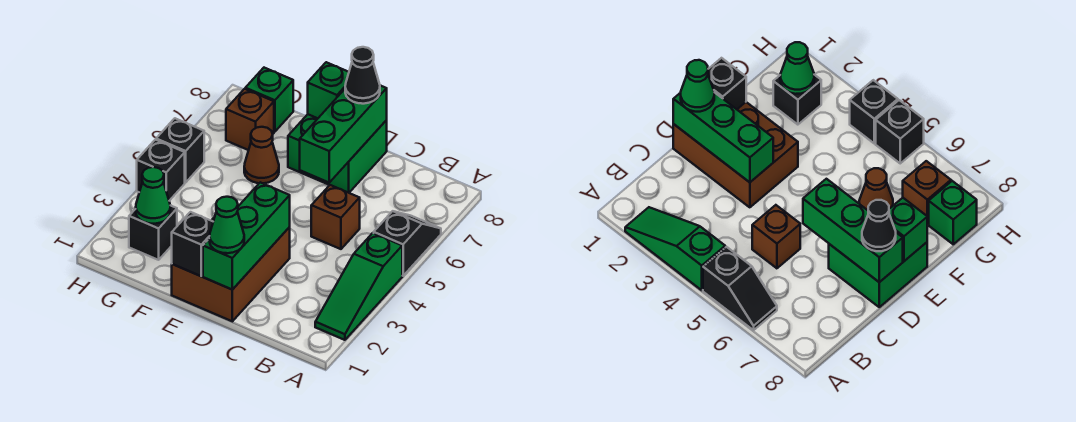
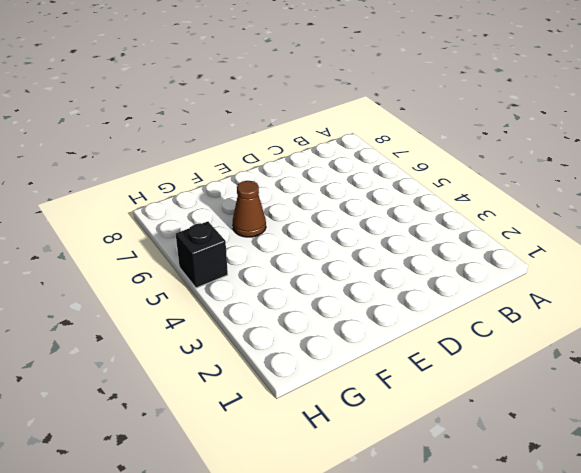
none -> green slope A2:A4 level 1 top 4
none -> black slope A5:A6 level 1 top 5
none -> brown brick C5 level 1

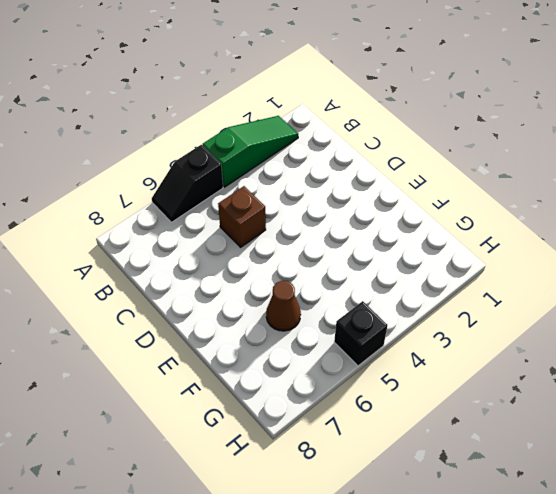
none -> brown brick D1:E3 level 1
none -> green brick D7:E8 level 1
none -> black brick G2 level 1

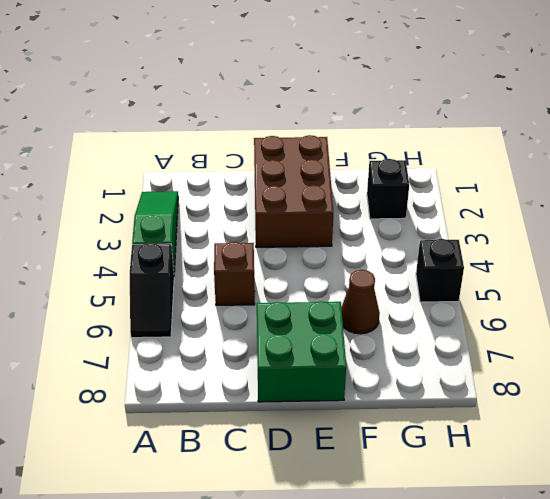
none -> brown brick G7 level 1
none -> green brick G8 level 1
none -> black brick H4 level 1

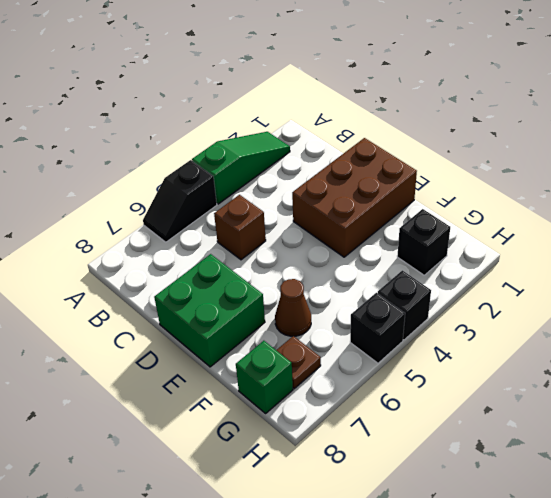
brown plate G7 level 1 -> brown brick G7 level 1
none -> green brick D1:D3 level 2
none -> green brick D6:D8 level 2
none -> black brick E1 level 2

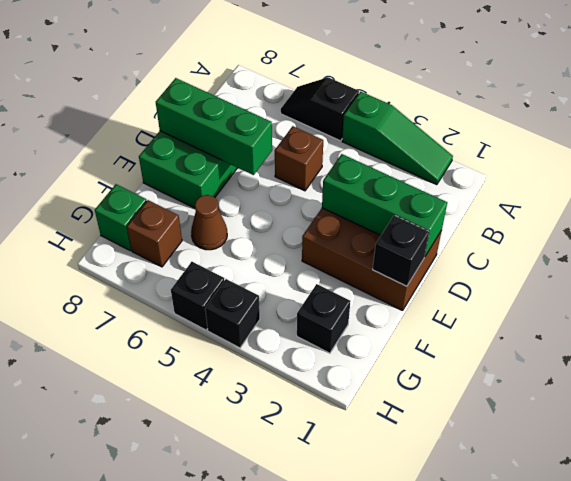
none -> green brick E8 level 2
none -> green cone G2 level 2
none -> green cone D1 level 3

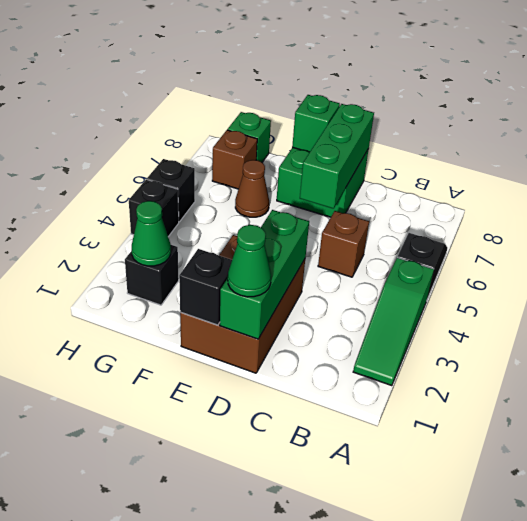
none -> black cone D8 level 3

